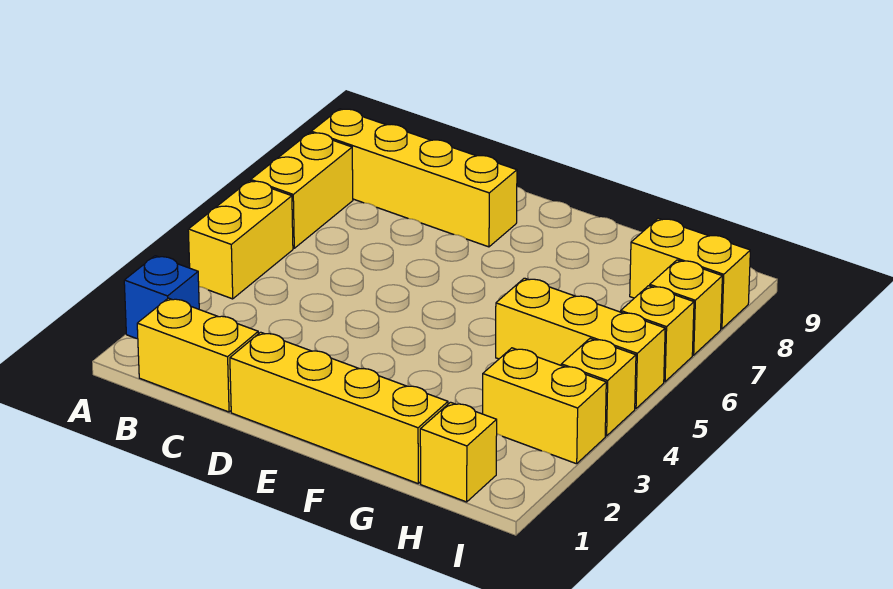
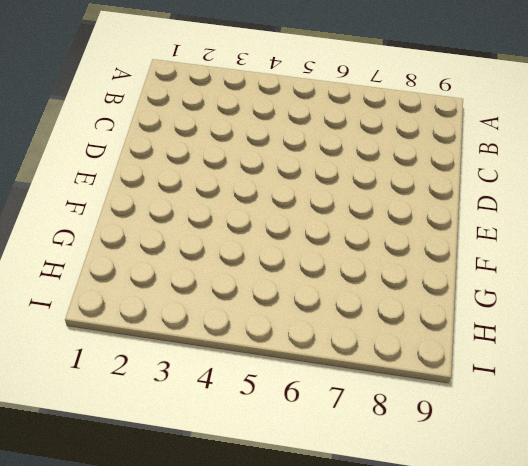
none -> blue brick A2 level 1
none -> yellow brick A4:A5 level 1
none -> yellow brick A6:A7 level 1

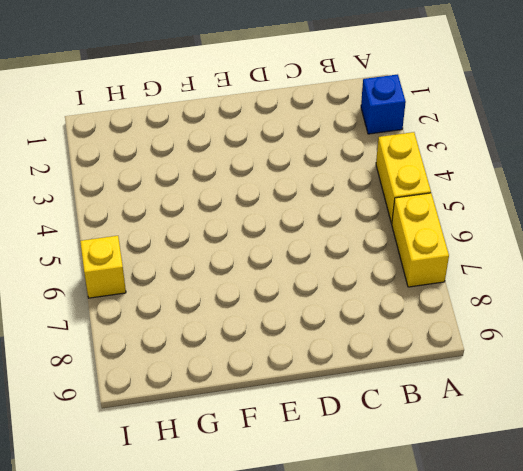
none -> yellow brick A8:D8 level 1
none -> yellow brick B1:C1 level 1
none -> yellow brick D1:G1 level 1

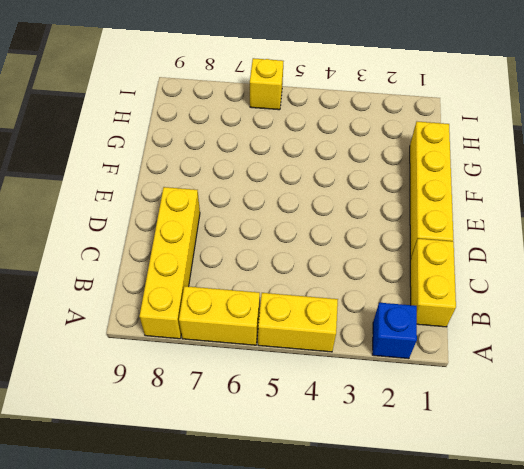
none -> yellow brick G5:I5 level 1
none -> yellow brick H1 level 1
none -> yellow brick H3:I3 level 1

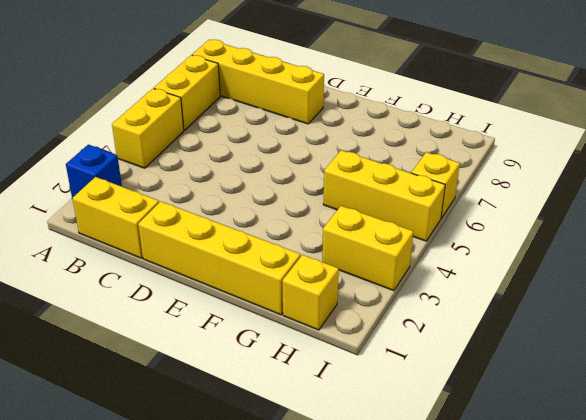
none -> yellow brick H8:I8 level 1
none -> yellow brick I4 level 1
none -> yellow brick I7 level 1

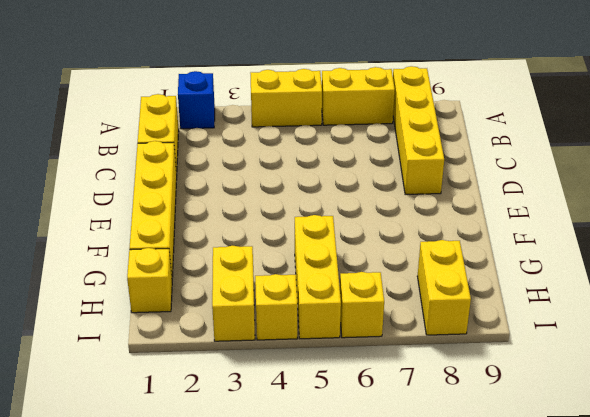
none -> yellow brick I7 level 1

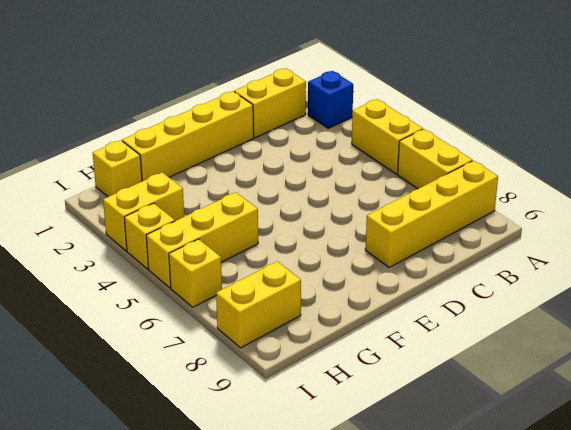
none -> yellow brick I7 level 1

